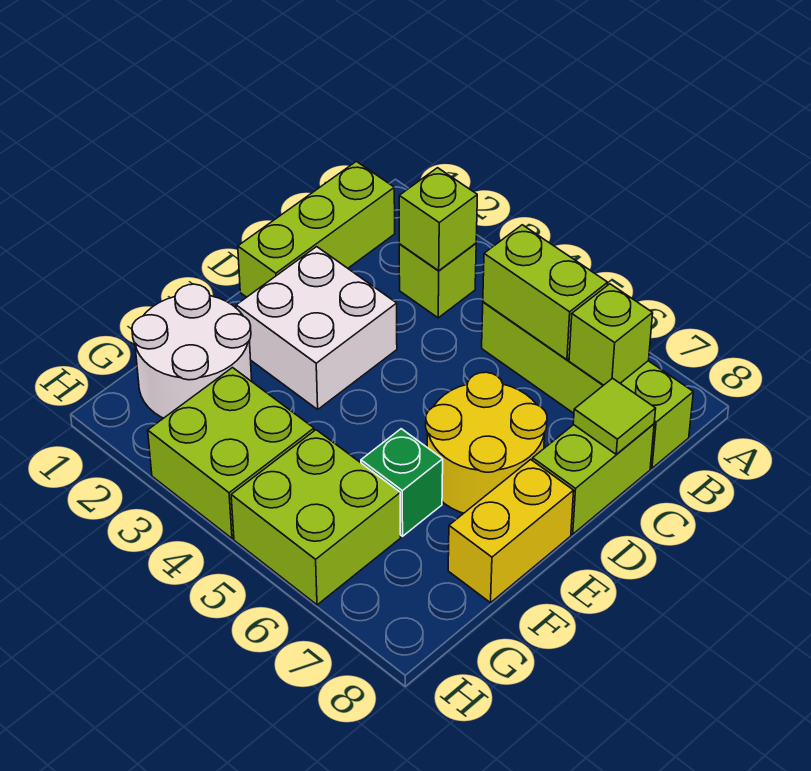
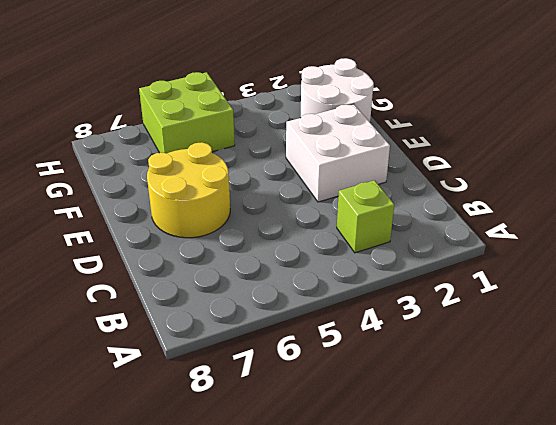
none -> lime brick B1:D1 level 1
none -> lime brick B5:B8 level 1
none -> lime brick C8:D8 level 1

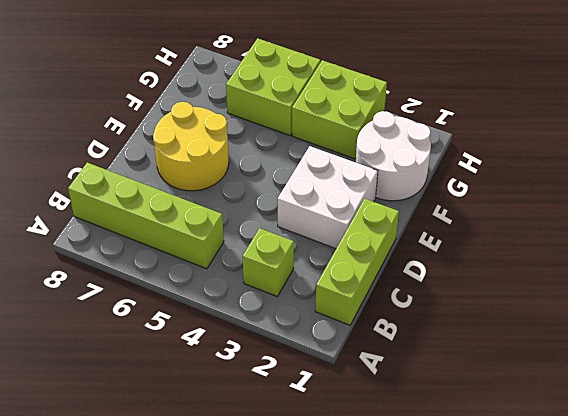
none -> lime brick C8:D8 level 1
none -> yellow brick E8:F8 level 1
none -> green brick F6 level 1

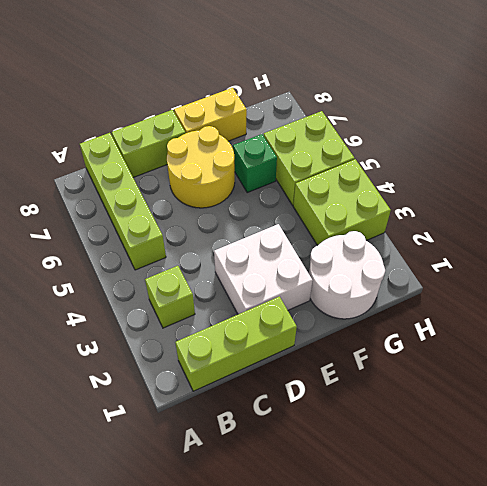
none -> lime brick B3 level 2
none -> lime brick B5:B6 level 2
none -> lime brick B7 level 2

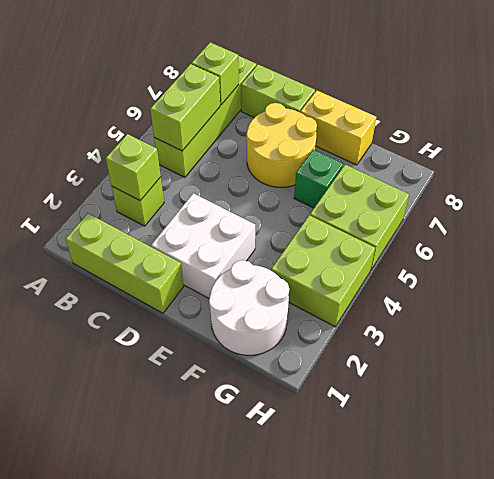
none -> lime tile C8 level 2

